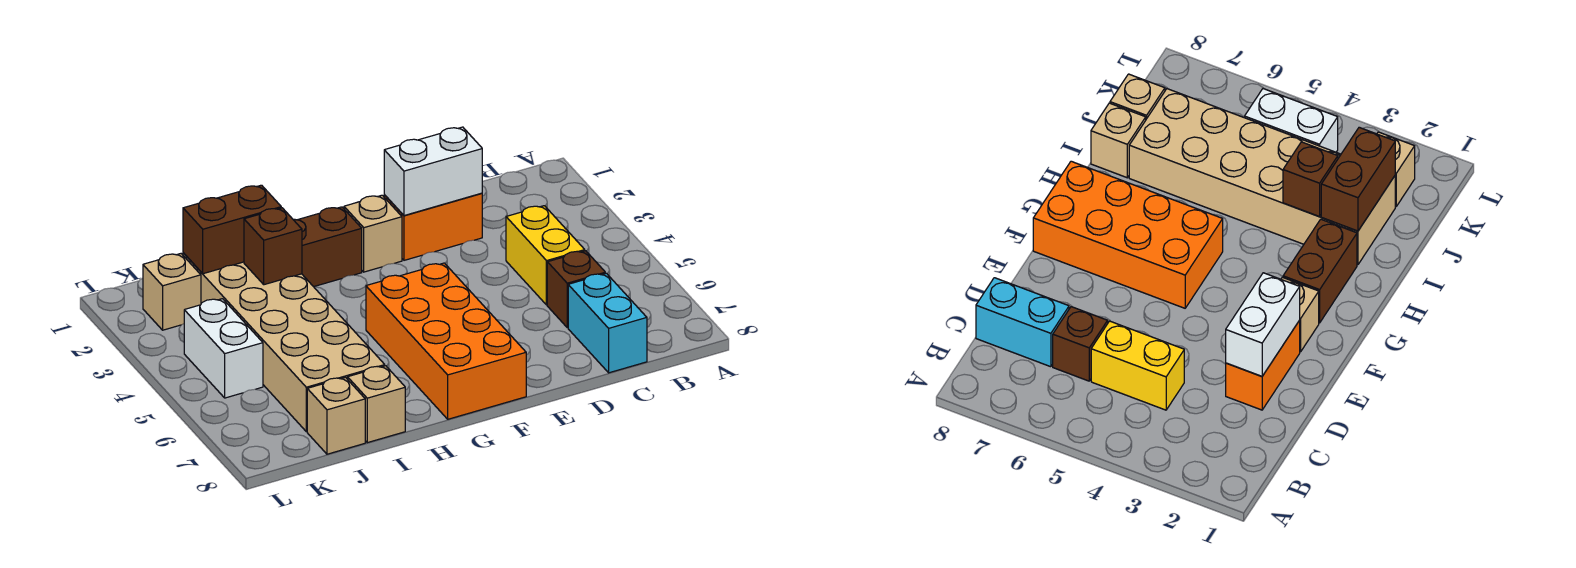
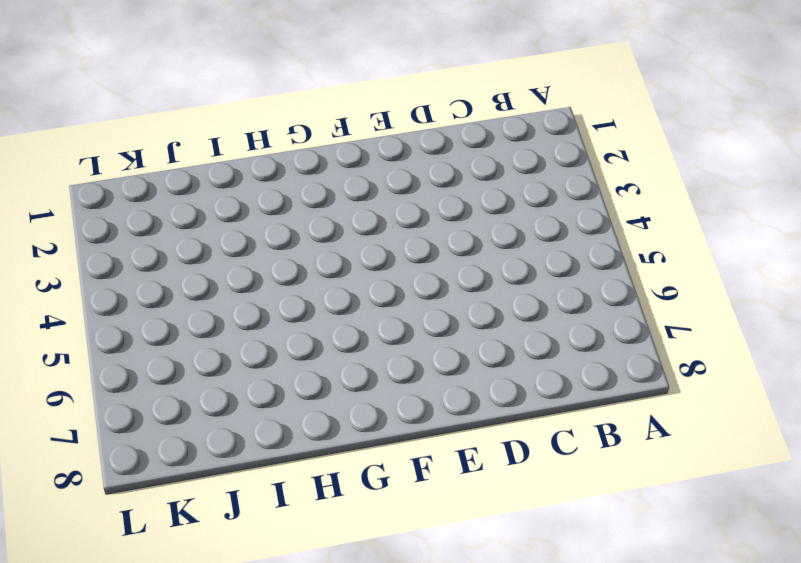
none -> yellow brick C4:C5 level 1
none -> brown brick C6 level 1
none -> cyan brick C7:C8 level 1

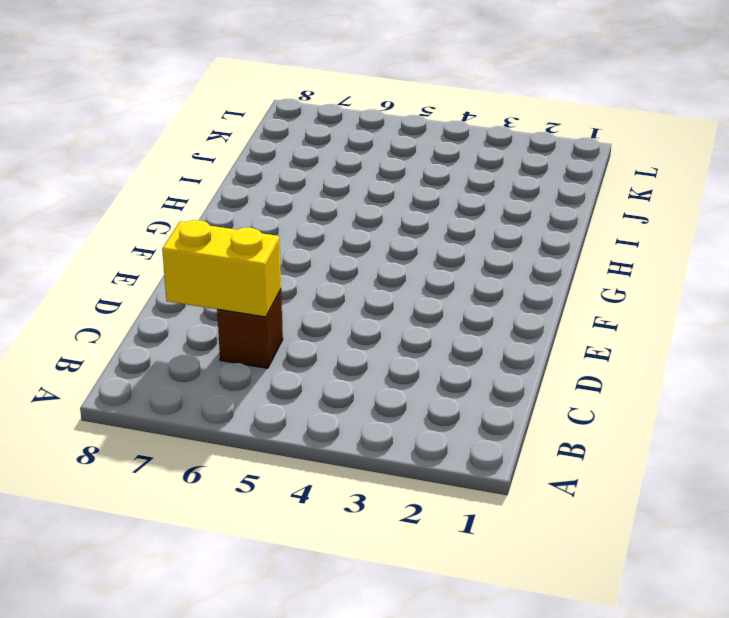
yellow brick C6:C7 level 2 -> yellow brick C4:C5 level 1
none -> cyan brick C7:C8 level 1
none -> orange brick D2:E2 level 1
none -> tan brick F2 level 1

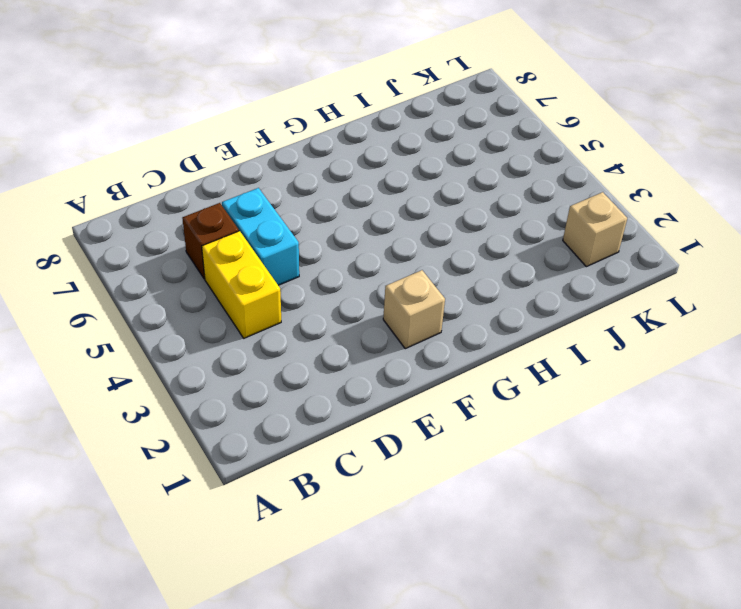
cyan brick D5:D6 level 1 -> cyan brick C7:C8 level 1
none -> orange brick D2:E2 level 1
none -> orange brick F5:G8 level 1
none -> brown brick G2:H2 level 1

